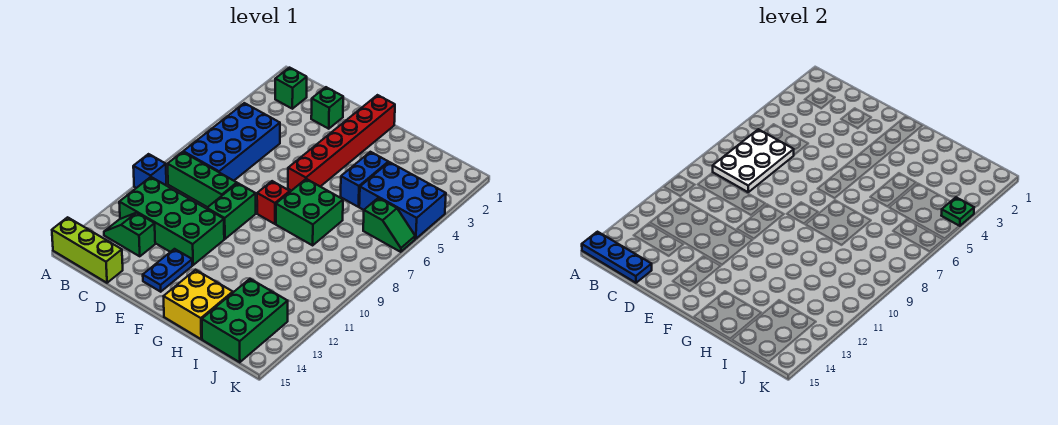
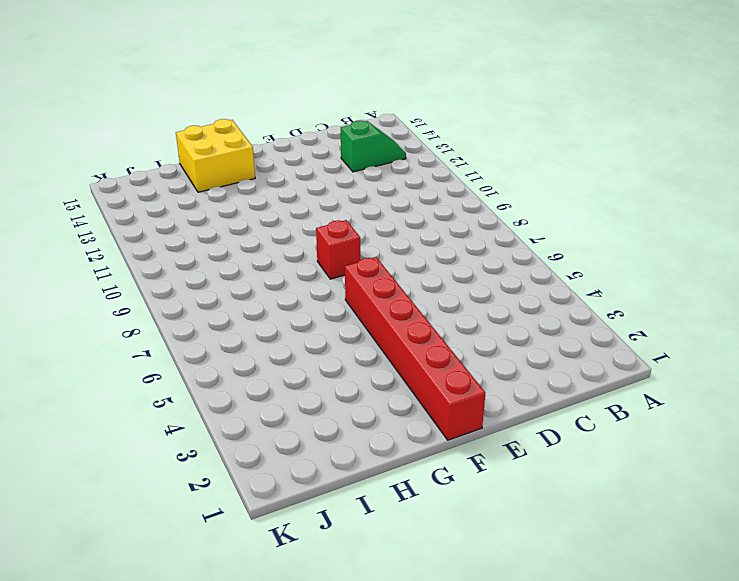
none -> blue brick A10 level 1
none -> lime brick A15:C15 level 1
none -> green brick B2 level 1

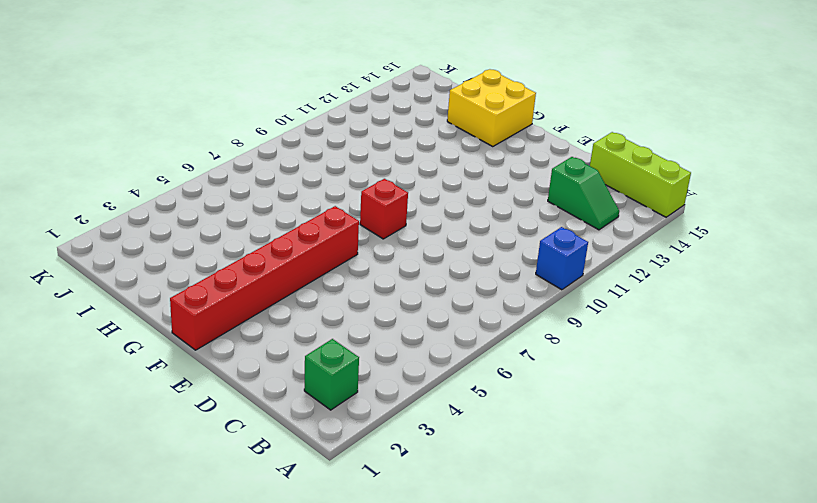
none -> blue brick B5:C8 level 1
none -> green brick B9:D9 level 1
none -> green brick B11:E12 level 1

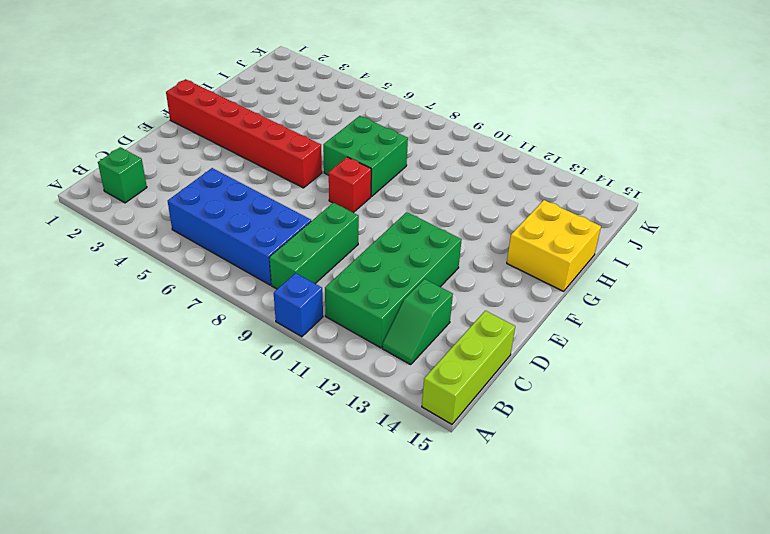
none -> green brick D2 level 1
none -> green brick E9:E10 level 1
none -> blue plate E13:E14 level 1

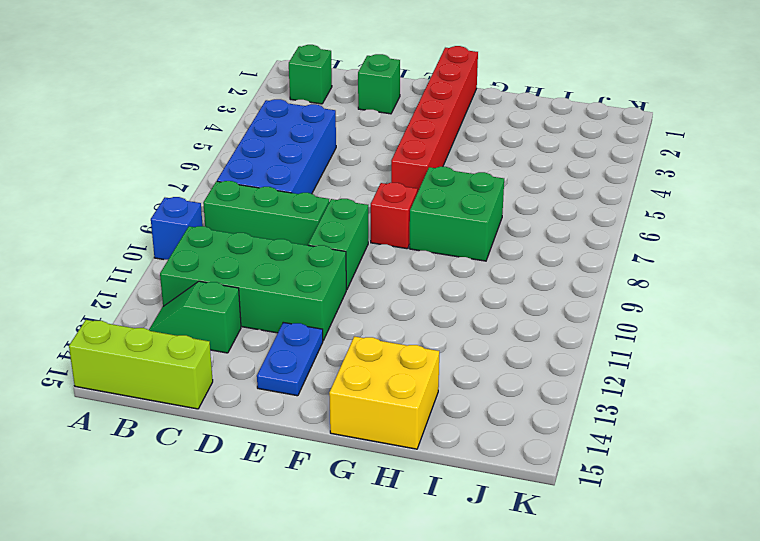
none -> blue brick H4:H5 level 1
none -> blue brick I4:K5 level 1
none -> green brick I13:J15 level 1

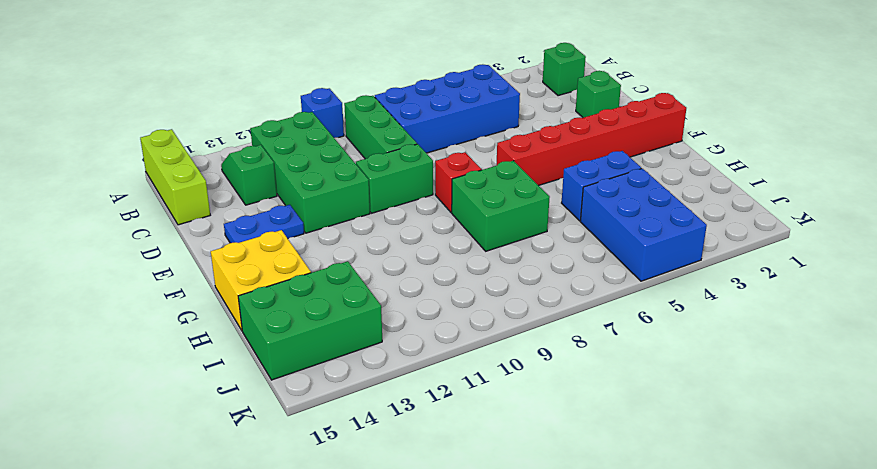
none -> green slope J6:K6 level 1 top J
none -> blue plate A15:C15 level 2
none -> white plate B6:C8 level 2

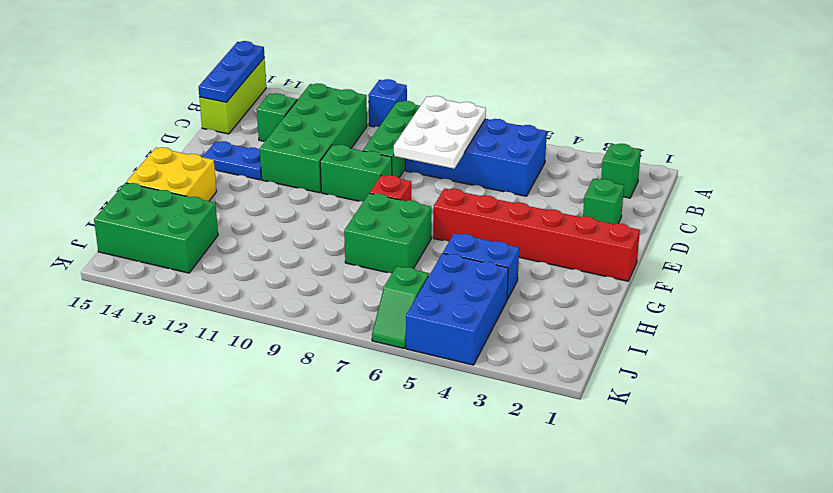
white plate B7:D8 level 2 -> white plate B6:C8 level 2
none -> green plate K4 level 2

